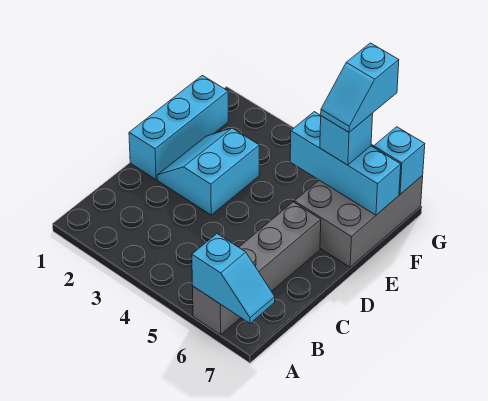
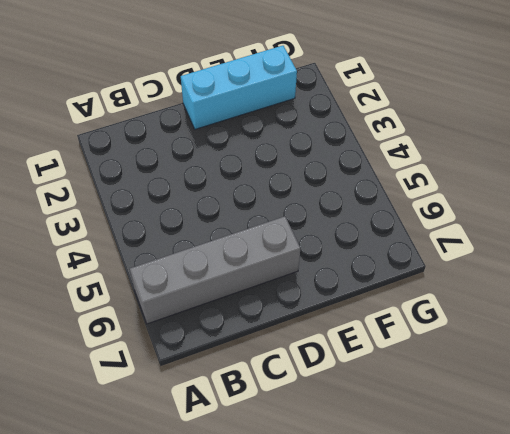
none -> cyan slope D2:E3 level 1 top 3
none -> grey brick E6:G7 level 1

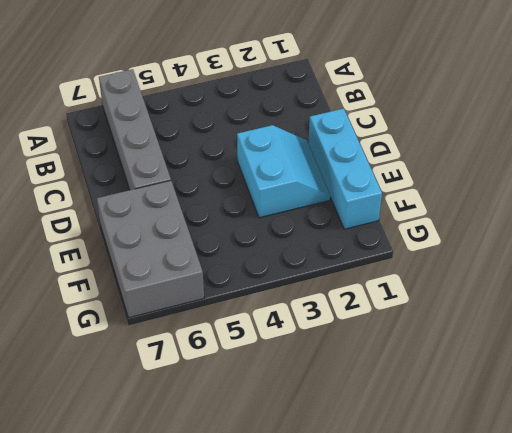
none -> cyan slope A6:A7 level 2 top 6
none -> cyan brick F5:F7 level 2

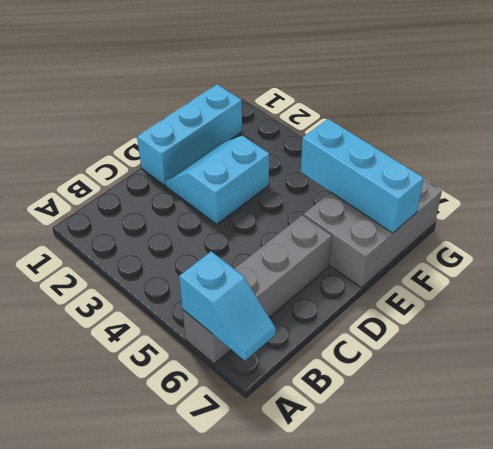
none -> cyan brick G7 level 2
none -> cyan brick F6 level 3

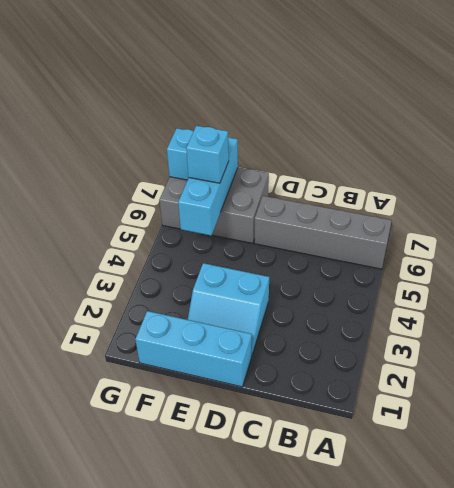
none -> cyan slope A6:A7 level 2 top 6
none -> cyan slope F6:G6 level 4 top G

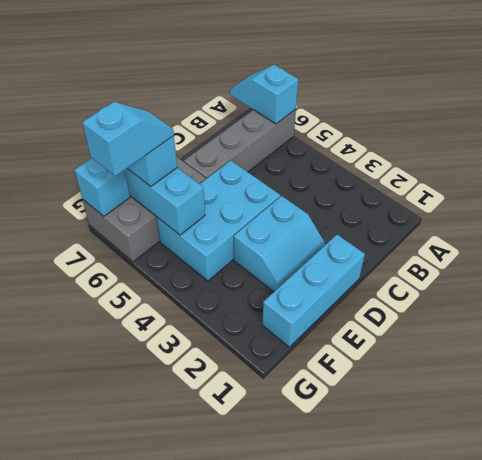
cyan brick D4:F5 level 1 -> none

